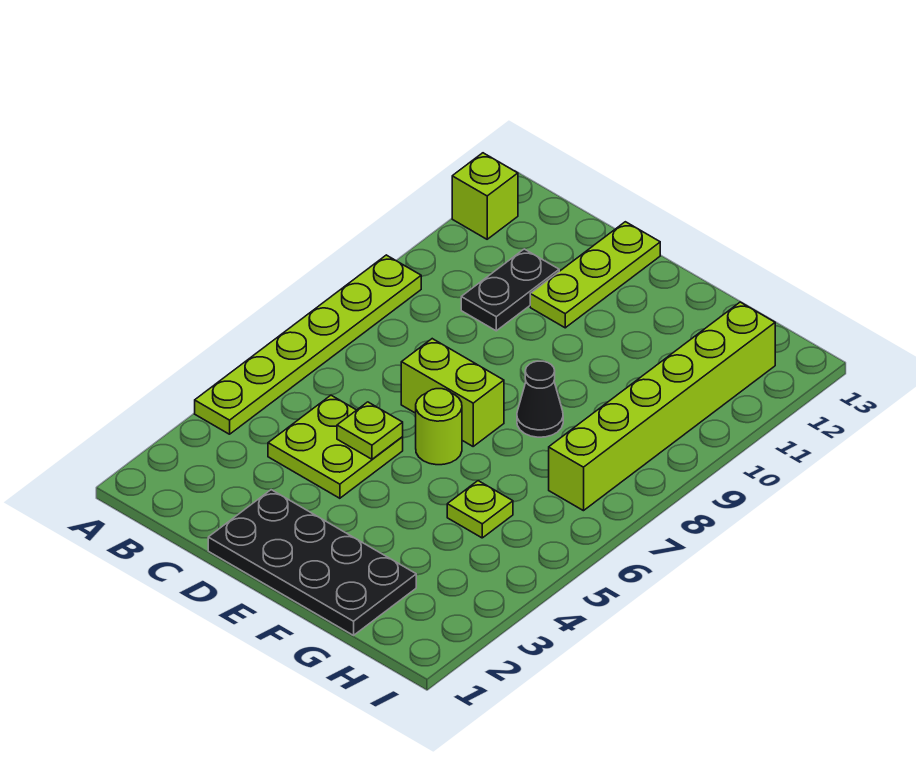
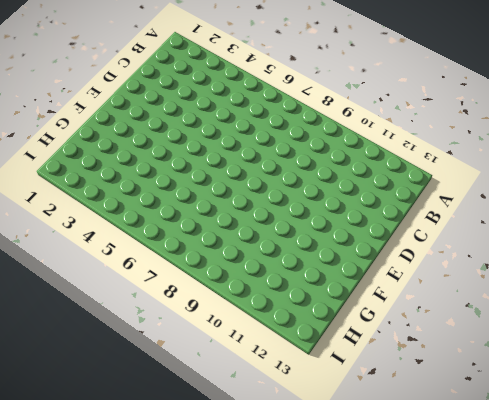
none -> lime plate A4:A9 level 1
none -> lime brick A12 level 1
none -> lime plate C4:D5 level 1

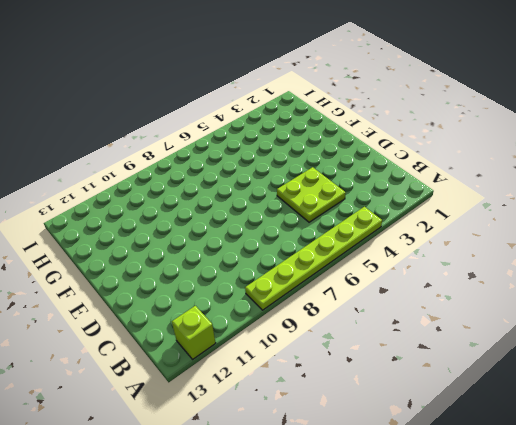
none -> black plate C10:C11 level 1
none -> black plate D1:G2 level 1
none -> lime brick D7:E7 level 1

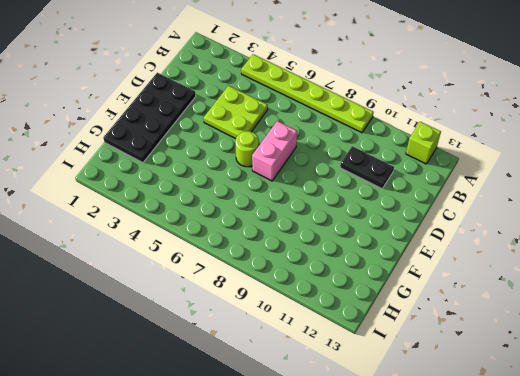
pink brick D7:E7 level 1 -> lime brick D7:E7 level 1
none -> lime plate D11:D13 level 1
none -> black cone F8 level 1
none -> lime plate G5 level 1

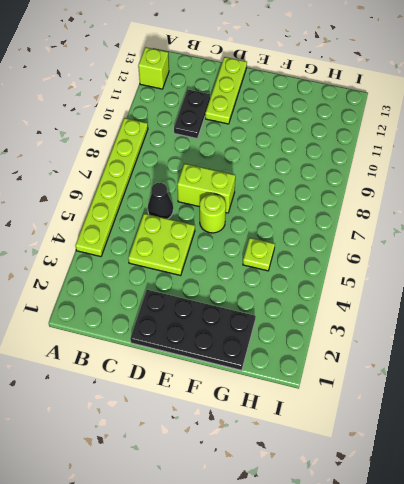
black cone C6 level 1 -> black cone F8 level 1
none -> lime brick H7:H12 level 1
none -> lime plate D5 level 2

